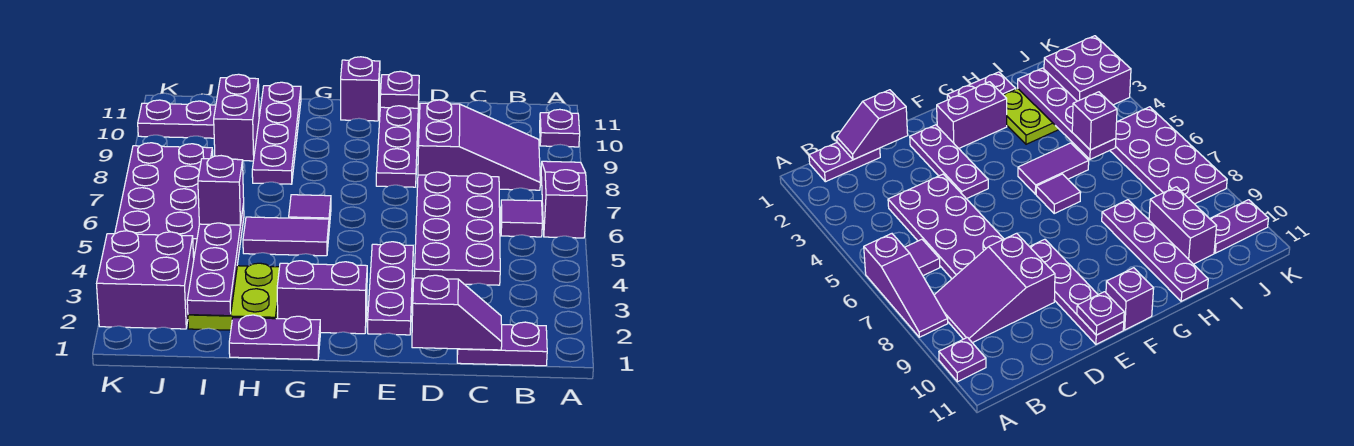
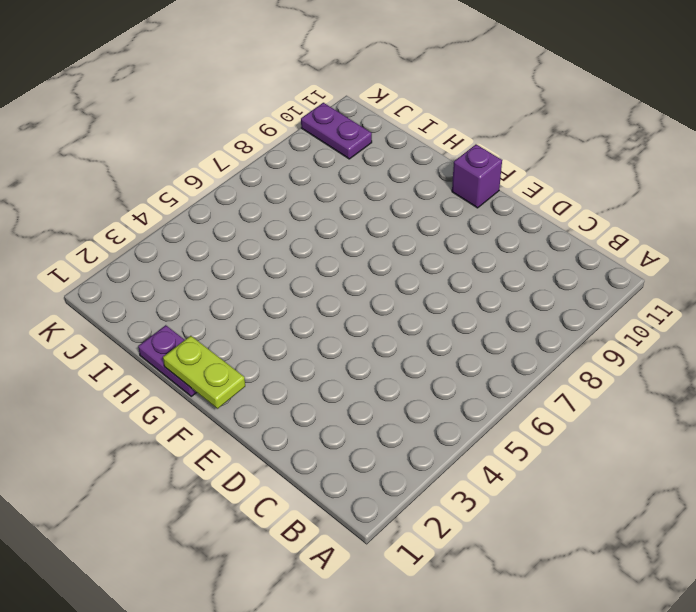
lime plate F1:G1 level 2 -> none
none -> purple slope A6:A8 level 1 top 6
none -> purple plate A10 level 1
none -> purple plate B1:C1 level 1

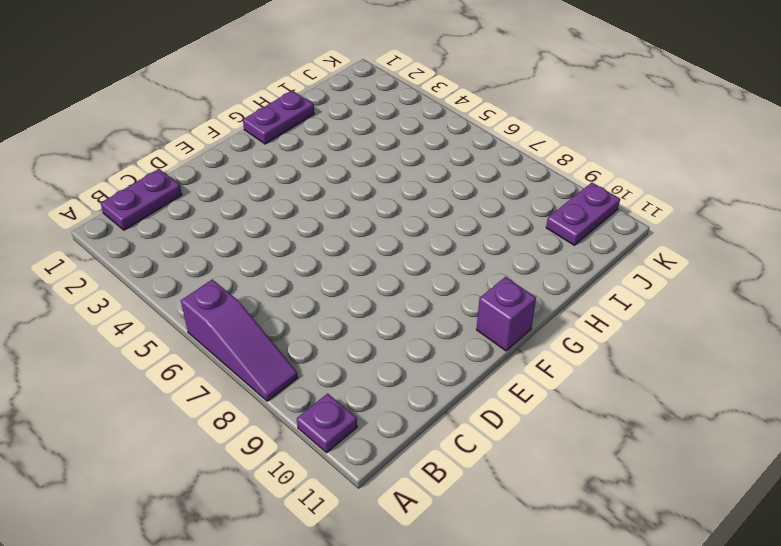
none -> purple tile B6 level 1
none -> purple slope B8:D9 level 1 top D
none -> purple plate C4:D7 level 1

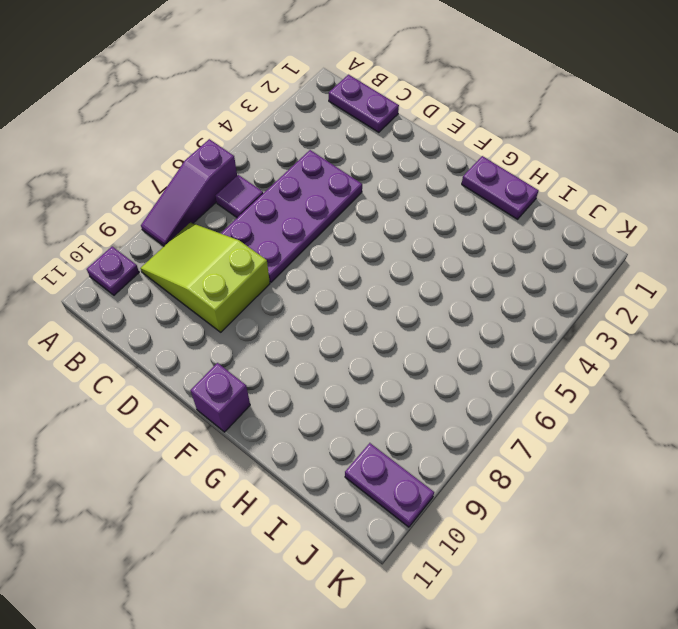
lime slope B8:D9 level 1 top D -> purple slope B8:D9 level 1 top D
none -> purple plate E2:E4 level 1
none -> purple plate E8:E11 level 1
none -> purple brick F2:G2 level 1

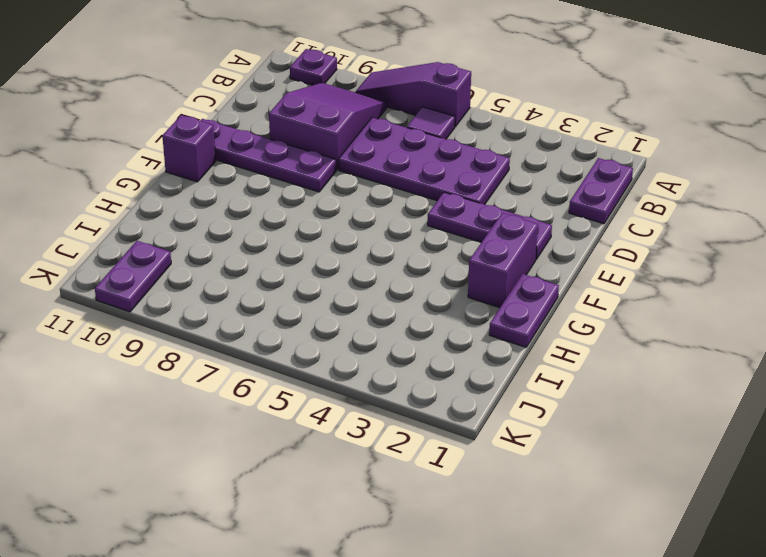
none -> purple tile G5:H5 level 1
none -> purple tile G6 level 1
none -> lime plate H2:I3 level 1

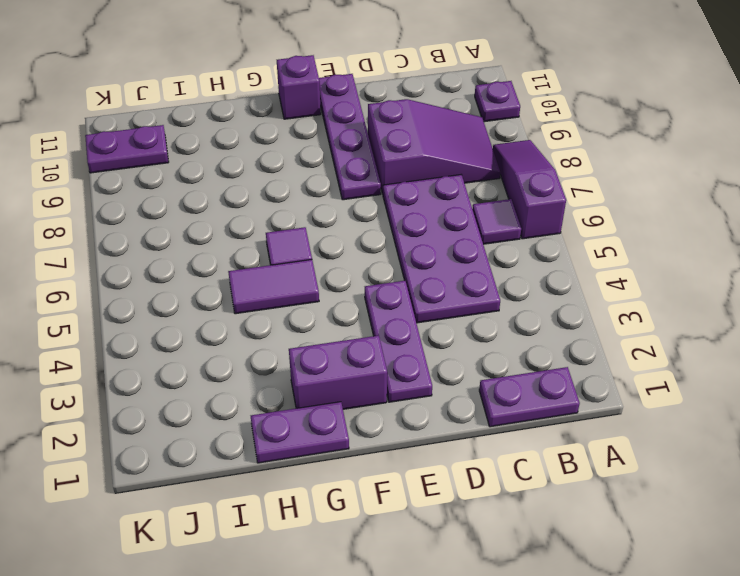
none -> lime plate H2:I3 level 1
none -> purple plate H8:H11 level 1
none -> purple brick I9:I10 level 1

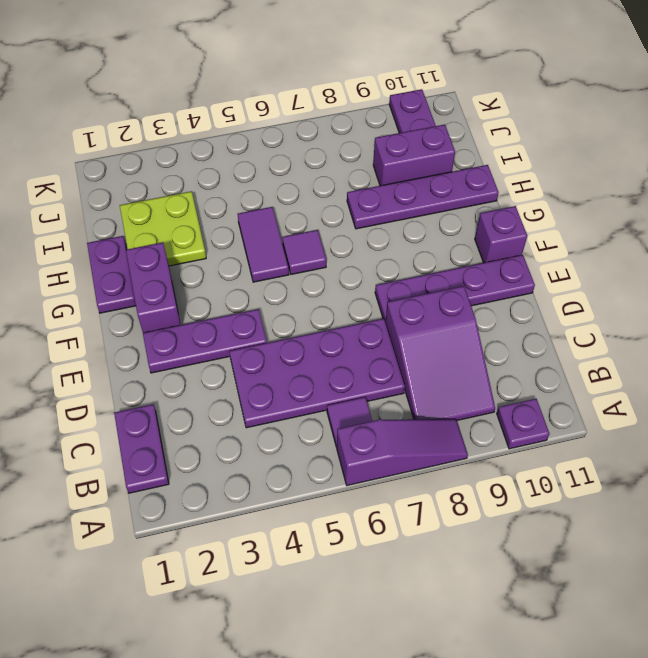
none -> purple brick J2:K3 level 1
none -> purple plate J5:K8 level 1
none -> purple slope C1:D1 level 2 top D

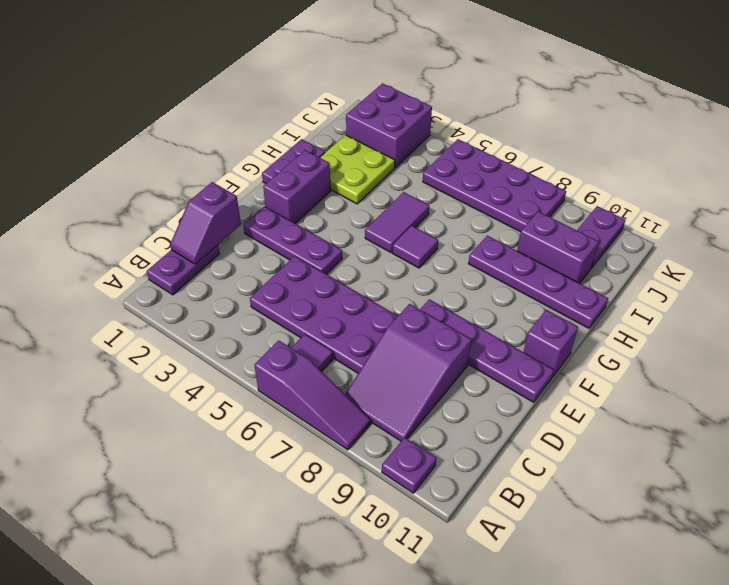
none -> purple plate E11 level 2
none -> purple plate I2:I5 level 2
none -> purple brick I5 level 3

